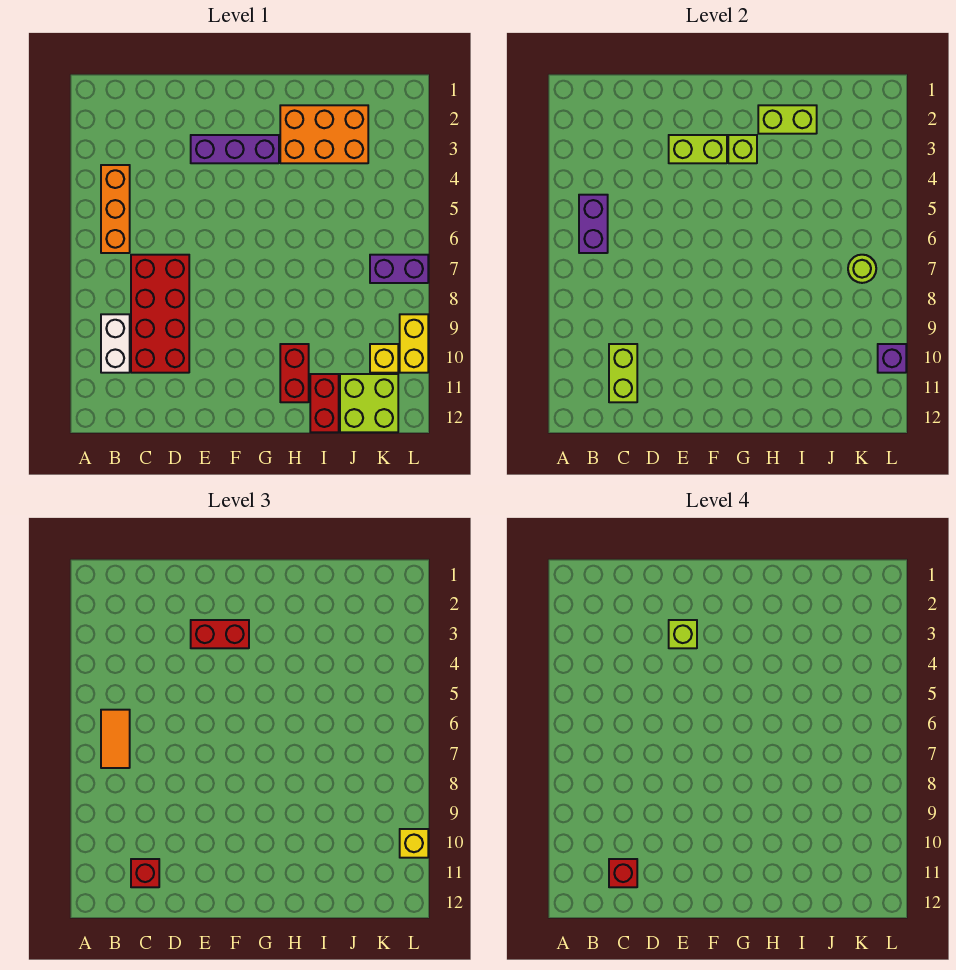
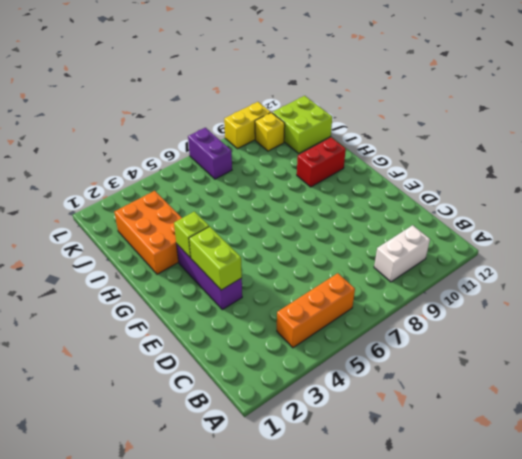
none -> red brick C7:D10 level 1
none -> red brick I11:I12 level 1
none -> purple brick B5:B6 level 2

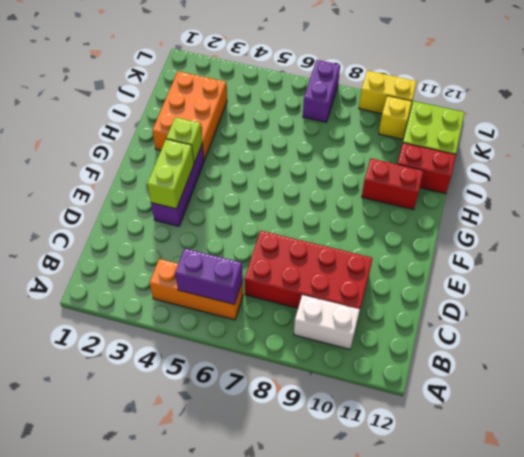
none -> lime brick C10:C11 level 2
none -> lime brick H2:I2 level 2
none -> lime round brick K7 level 2

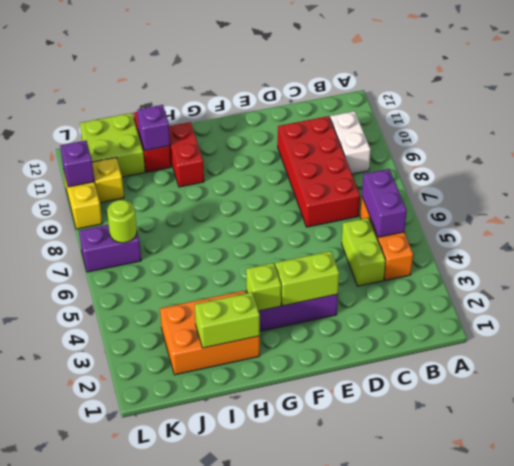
lime brick C4:C5 level 1 -> lime brick C10:C11 level 2
purple brick I11 level 2 -> none
none -> orange tile B6:B7 level 3
none -> red brick C11 level 3
none -> red brick E3:F3 level 3

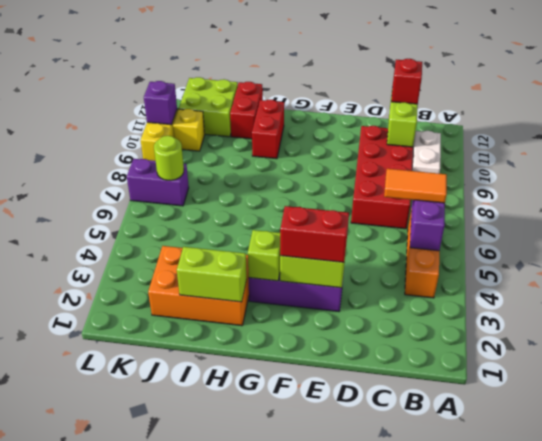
orange tile B6:C6 level 3 -> orange tile B6:B7 level 3
none -> yellow brick L10 level 3
none -> red brick C11 level 4
none -> lime brick E3 level 4

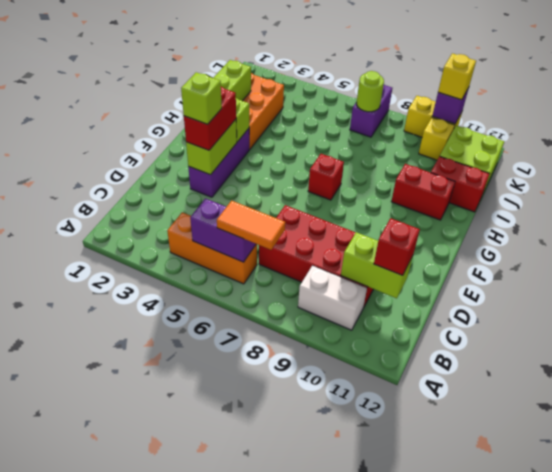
red brick G7 level 1 -> red brick C11 level 4

